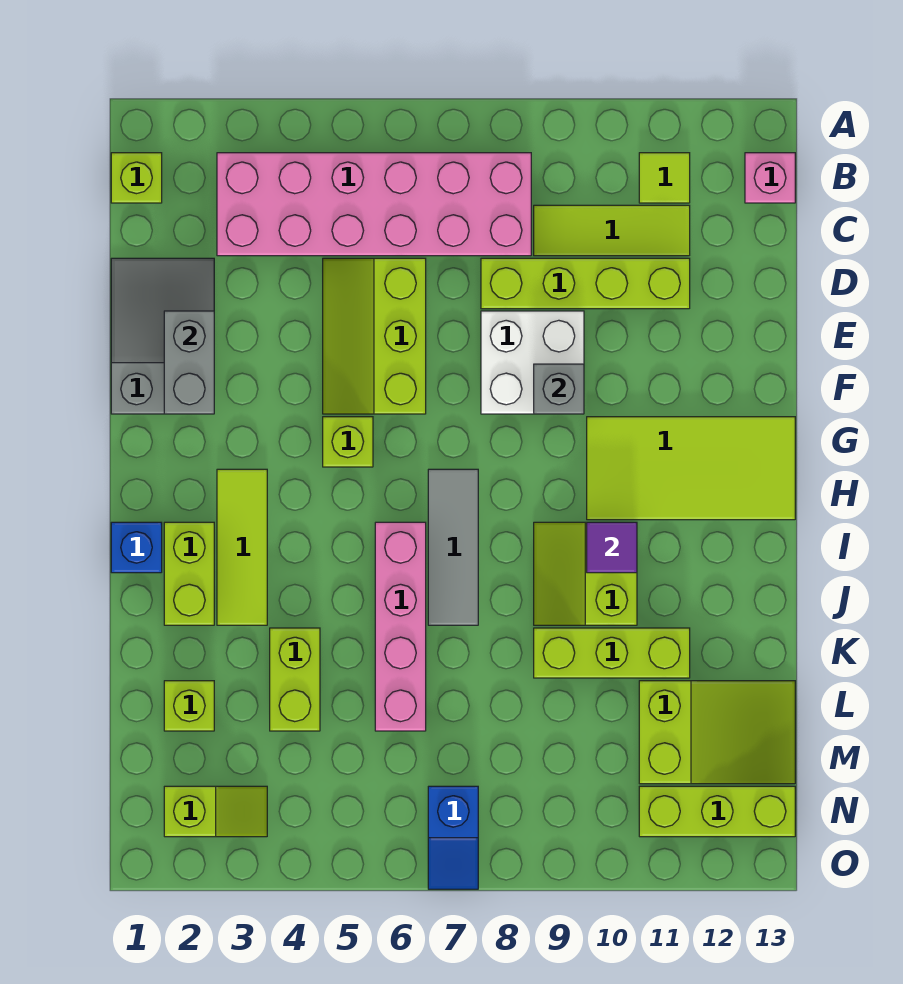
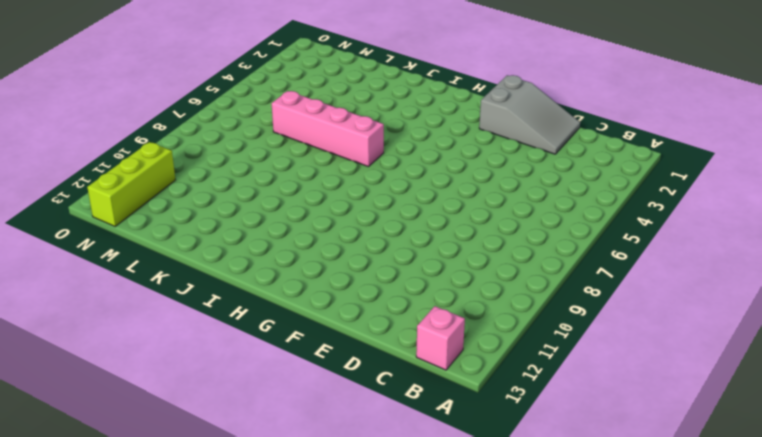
none -> lime brick B1 level 1
none -> pink brick B3:C8 level 1
none -> lime tile B11 level 1

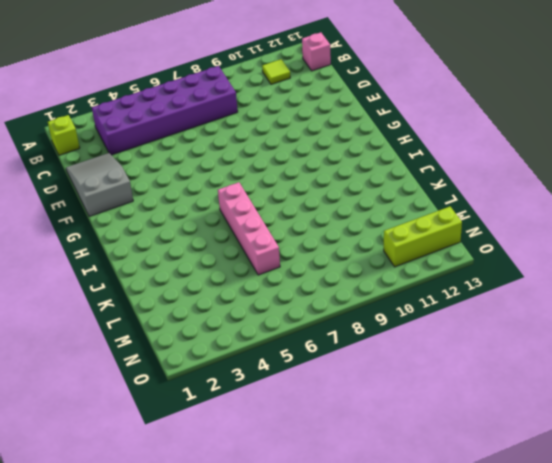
purple brick B3:C8 level 1 -> pink brick B3:C8 level 1
none -> lime tile C9:C11 level 1
none -> lime slope D5:F6 level 1 top 6
none -> lime brick D8:D11 level 1

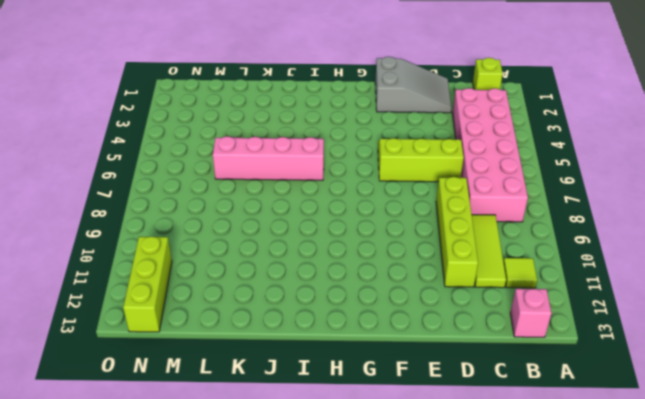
none -> white brick E8:F9 level 1
none -> lime brick G5 level 1
none -> lime tile G10:H13 level 1

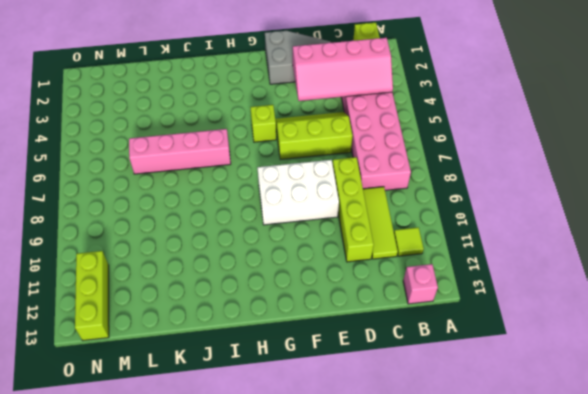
pink slope B3:E4 level 2 top 3 -> none
white brick E8:G9 level 1 -> white brick E8:F9 level 1
none -> lime tile G10:H13 level 1
none -> lime tile H3:J3 level 1
none -> grey tile H7:J7 level 1

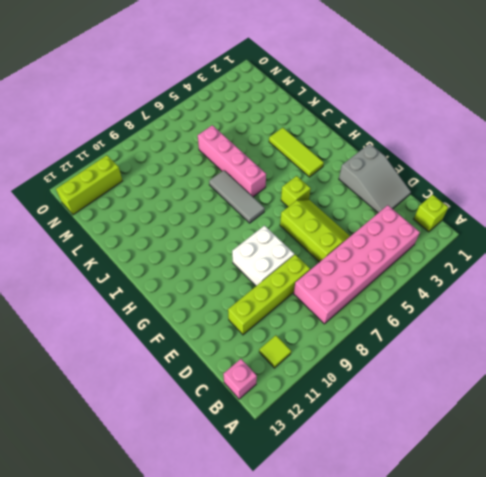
none -> lime tile C9:C11 level 1
none -> lime tile G10:H13 level 1
none -> blue brick I1 level 1

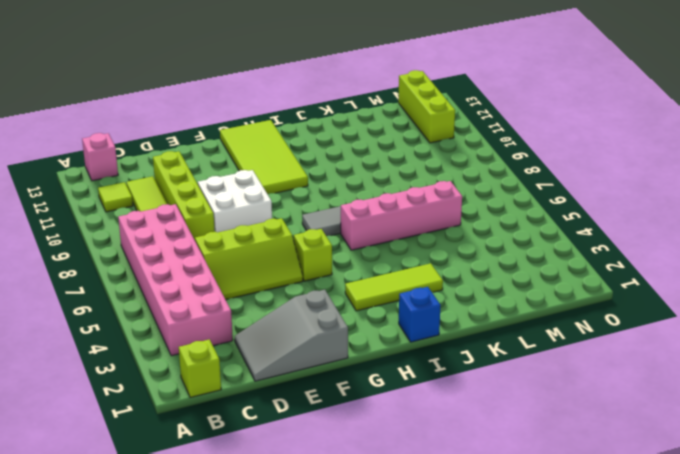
none -> lime brick I2:J2 level 1
none -> lime slope I9:J10 level 1 top 10
none -> lime brick K4:L4 level 1

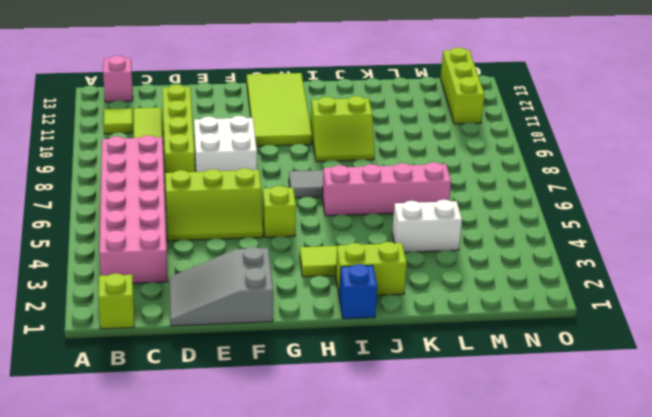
white brick K4:L4 level 1 -> lime brick K4:L4 level 1
none -> lime brick K9:K11 level 1
none -> lime brick L2 level 1
none -> lime slope L11:M13 level 1 top 11

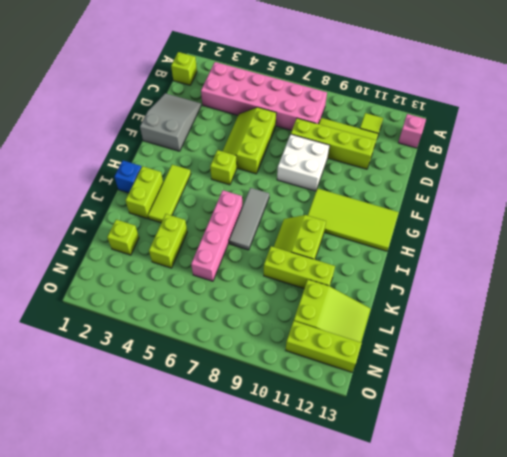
none -> lime slope N2:N3 level 1 top 2
none -> blue slope N7:O7 level 1 top N
none -> grey brick E2:F2 level 2

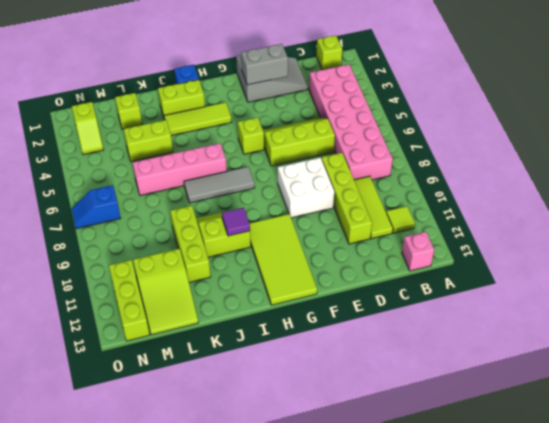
none -> grey brick F9 level 2

